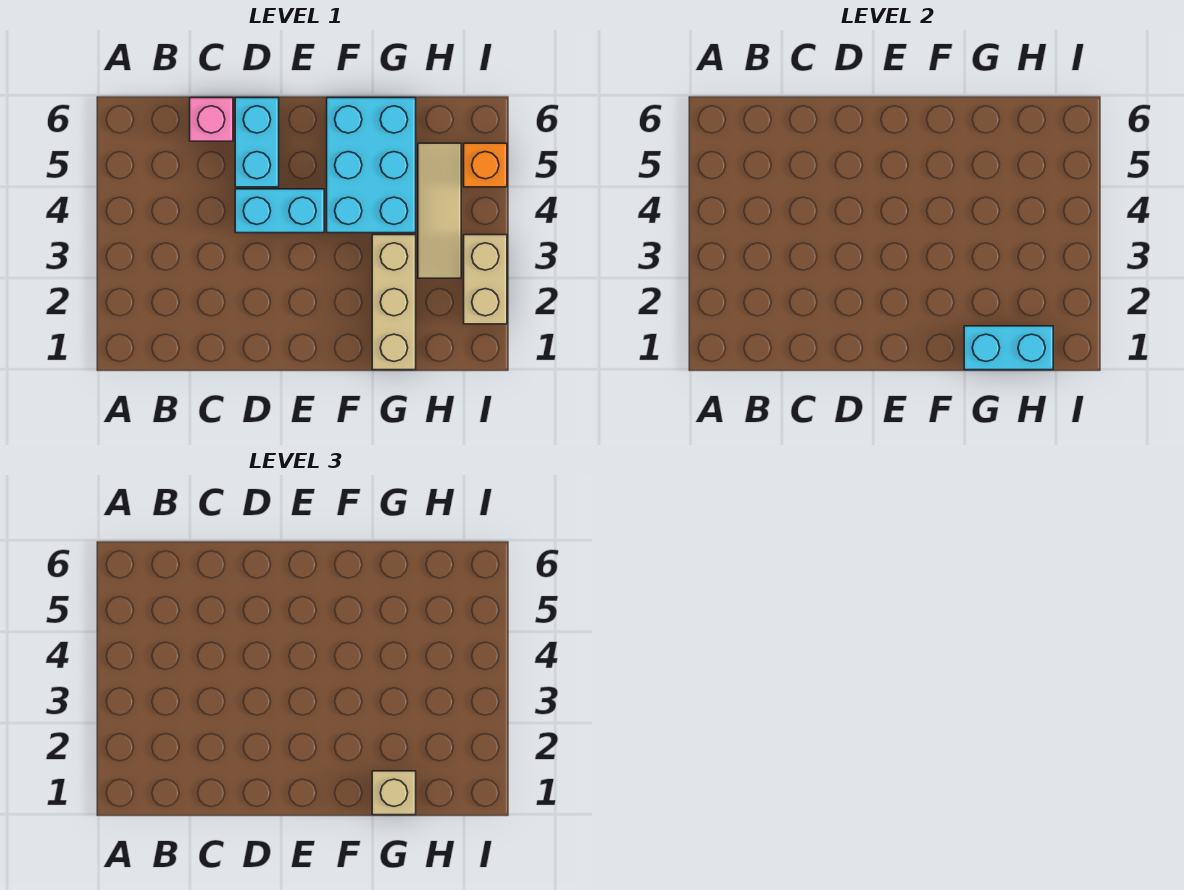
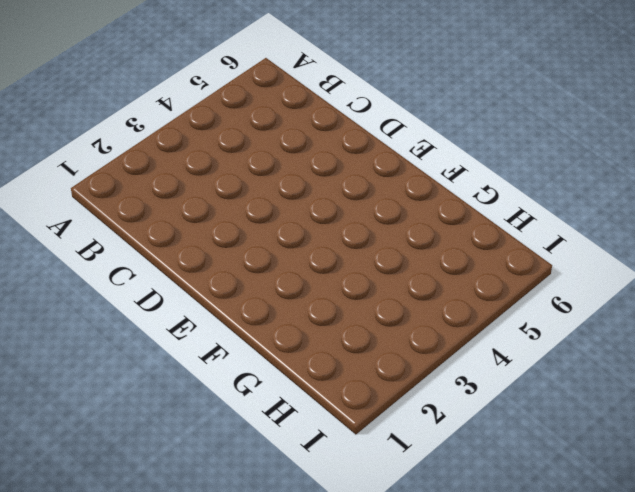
none -> pink brick C6 level 1
none -> cyan brick D4:E4 level 1

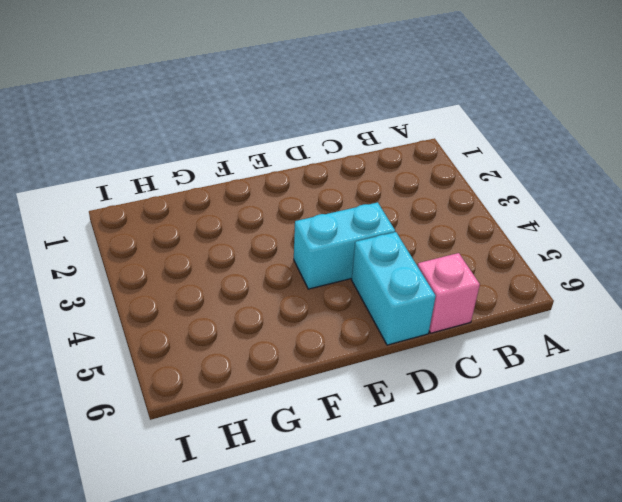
none -> cyan brick F4:G6 level 1
none -> tan brick G1:G3 level 1

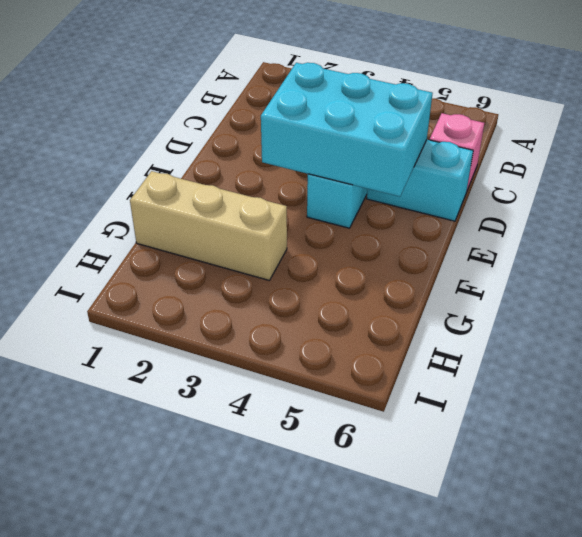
cyan brick D3:E5 level 2 -> cyan brick F4:G6 level 1
none -> tan tile H3:H5 level 1
none -> tan brick I2:I3 level 1

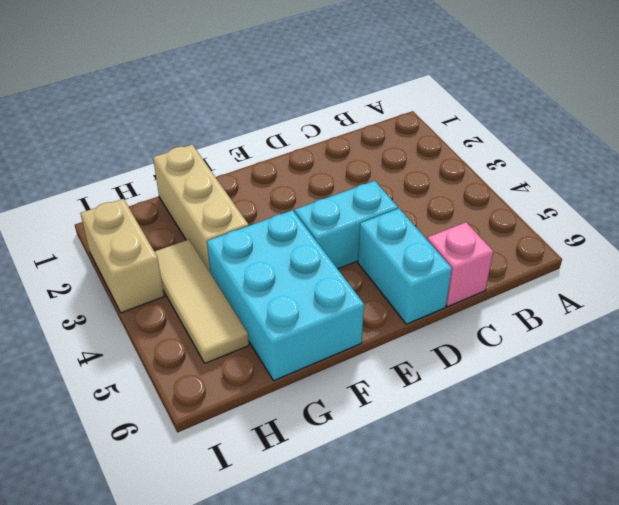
none -> orange brick I5 level 1
none -> cyan brick G1:H1 level 2

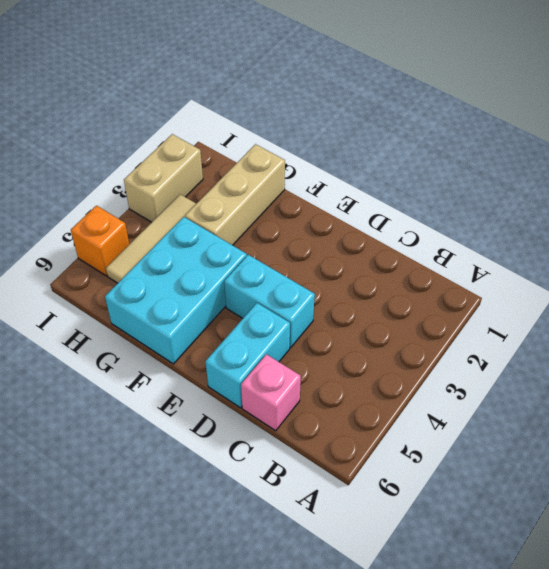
none -> cyan brick G1:H1 level 2
none -> tan brick G1 level 3

